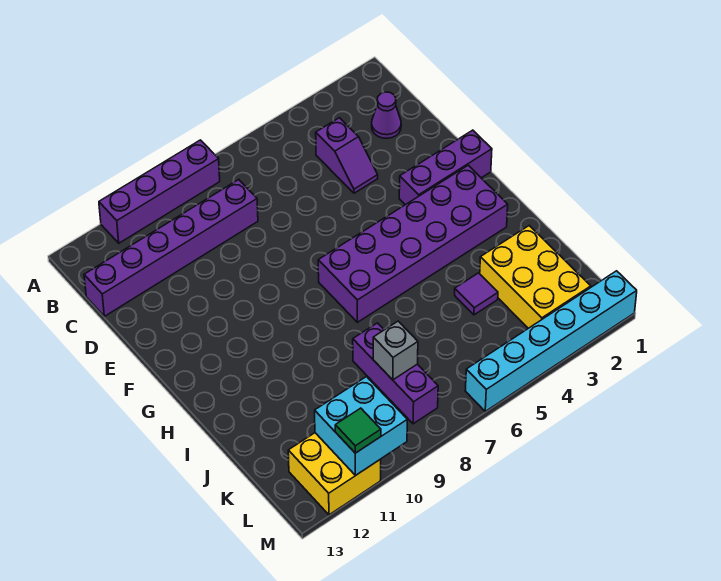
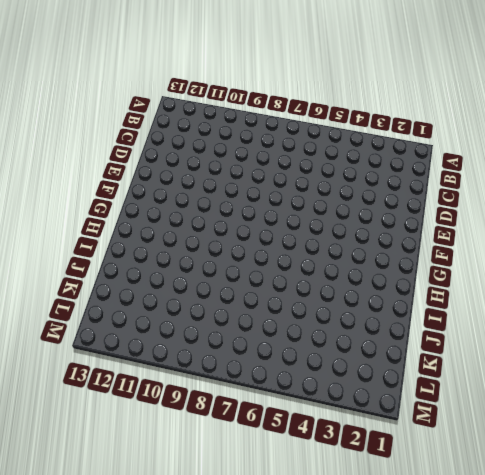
none -> purple brick A8:A11 level 1
none -> purple cone C2 level 1
none -> purple slope C4:D4 level 1 top C

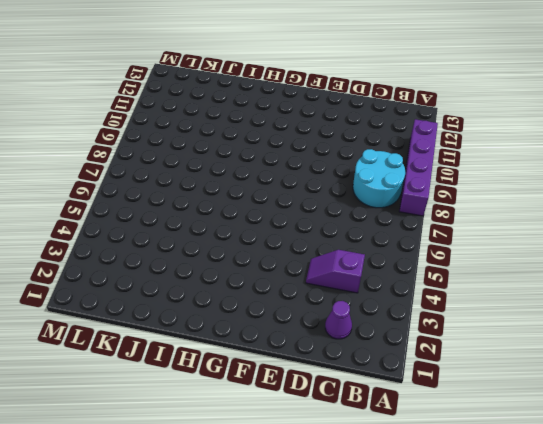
cyan round brick B8:C9 level 1 -> purple brick C8:C13 level 1
none -> purple brick F1:F3 level 1
none -> purple brick G2:H7 level 1
none -> yellow brick J2:L3 level 1

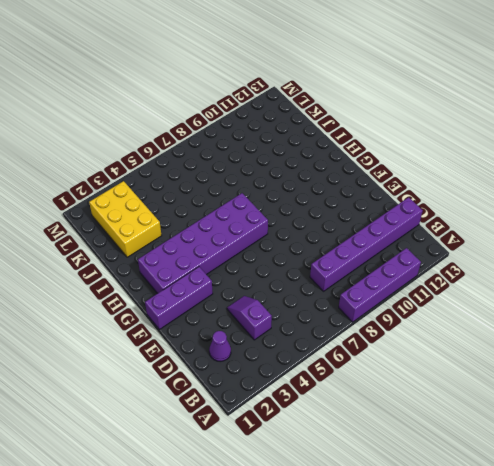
none -> purple tile J4 level 1
none -> purple brick J8:L8 level 1
none -> yellow brick L11:M12 level 1

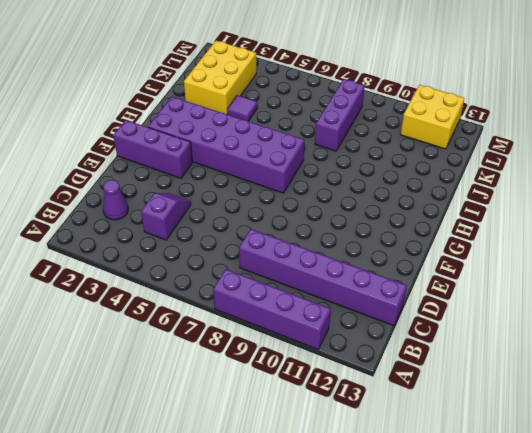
none -> cyan brick M1:M6 level 1
none -> grey brick K8 level 2
none -> cyan brick L10:M11 level 2

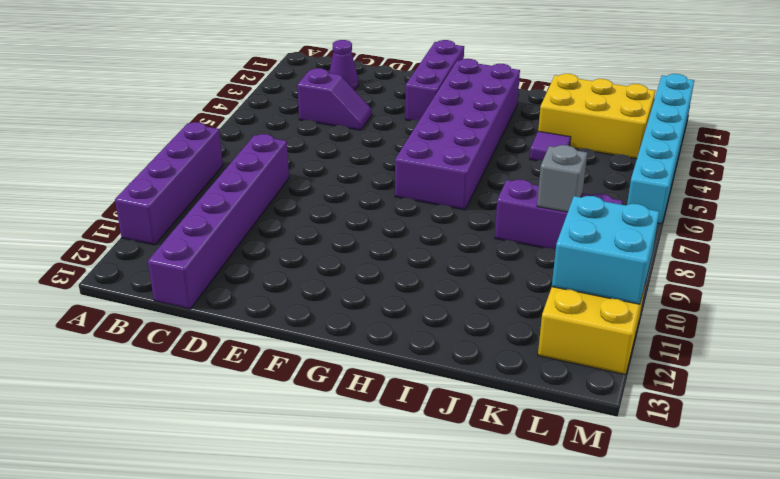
none -> green tile M11 level 3

